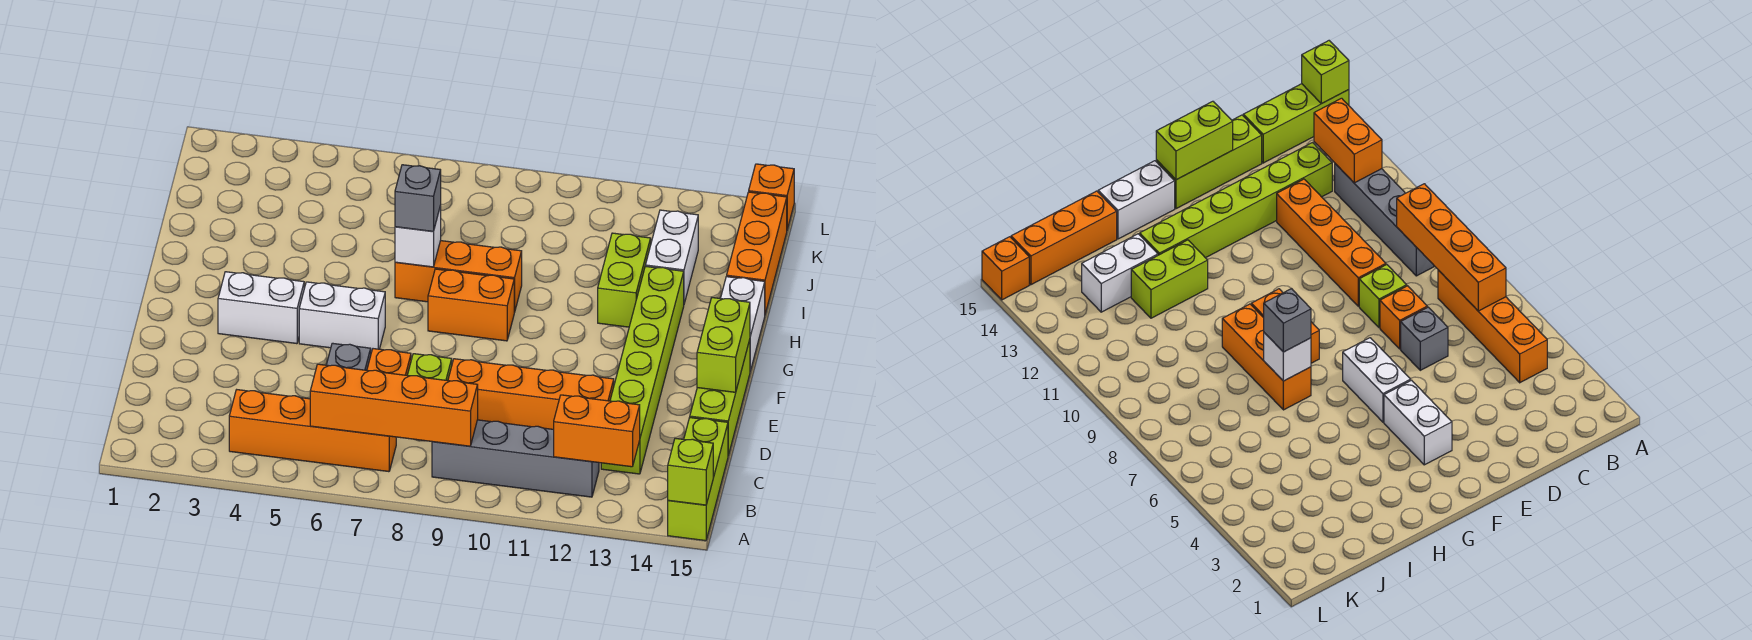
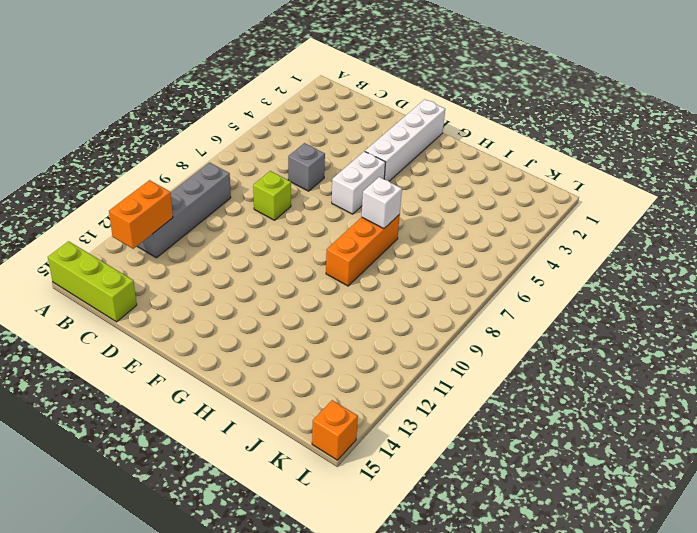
white brick F1:F4 level 1 -> white brick F3:F4 level 1
none -> orange brick B4:B7 level 1
none -> lime brick C13:H13 level 1
none -> orange brick D7 level 1

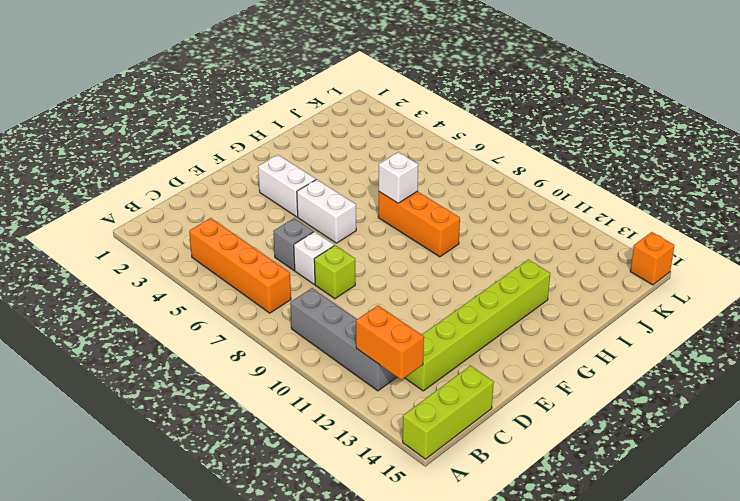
white brick D7 level 1 -> orange brick D7 level 1
none -> orange brick D9:D12 level 1
none -> lime brick D15:F15 level 1
none -> orange brick G8:G9 level 1

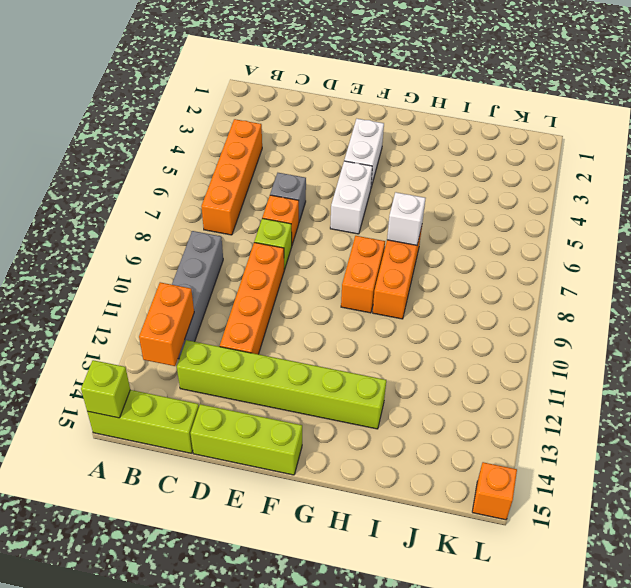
none -> white brick G15:H15 level 1
none -> lime brick H12:I12 level 1
none -> white brick I13:J13 level 1

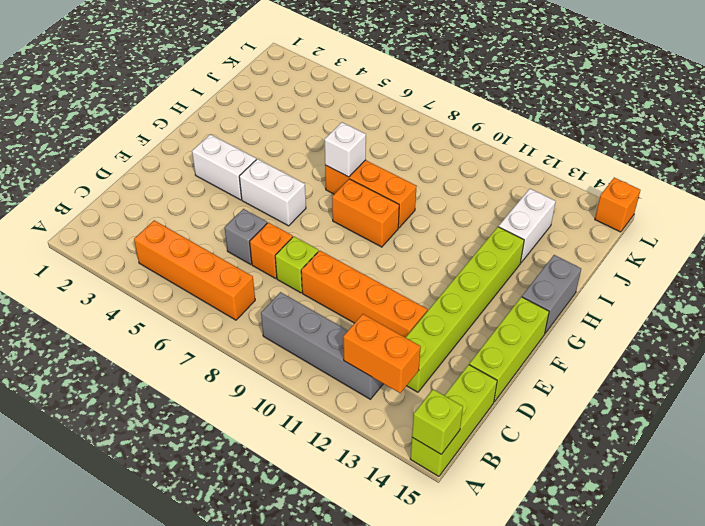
grey brick G15:H15 level 1 -> white brick G15:H15 level 1
none -> lime brick H12:I12 level 1
none -> orange brick I15:K15 level 1
none -> orange brick B6:B9 level 2

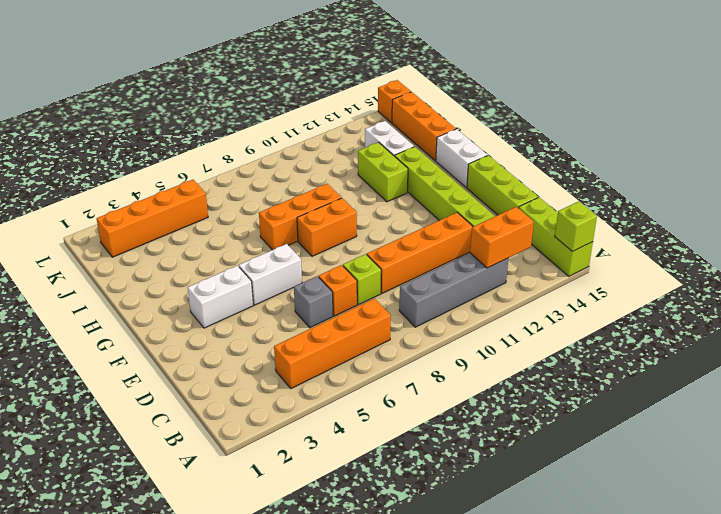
orange brick K2:K5 level 1 -> orange brick B6:B9 level 2
none -> lime brick E15:F15 level 2
none -> white brick H7 level 2
none -> grey brick H7 level 3

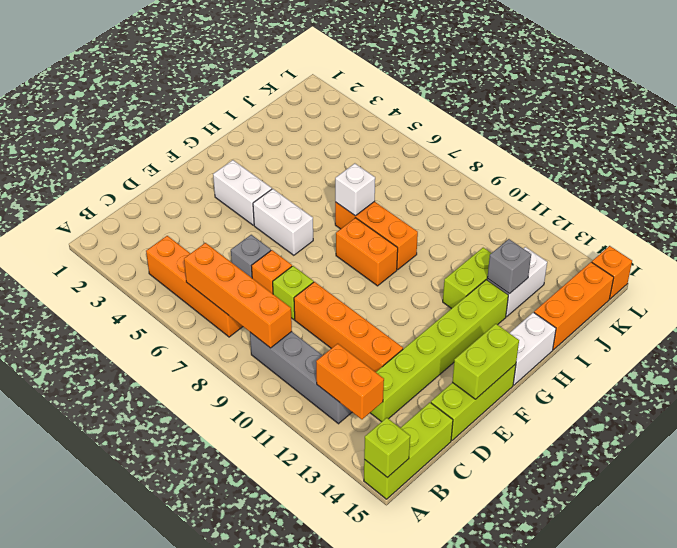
grey brick I13 level 2 -> grey brick H7 level 3

